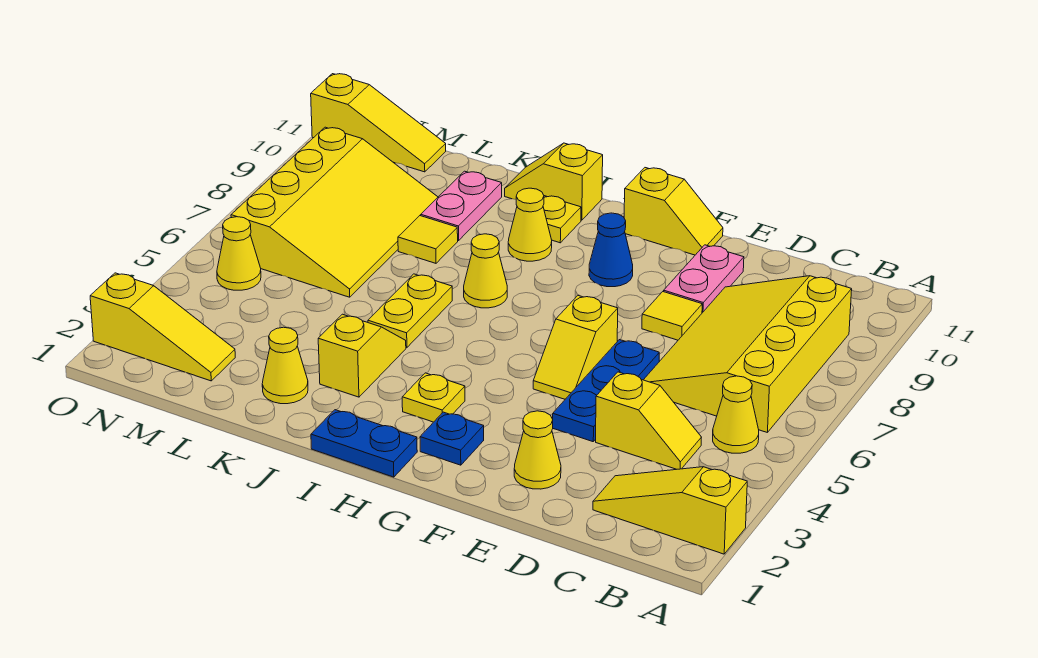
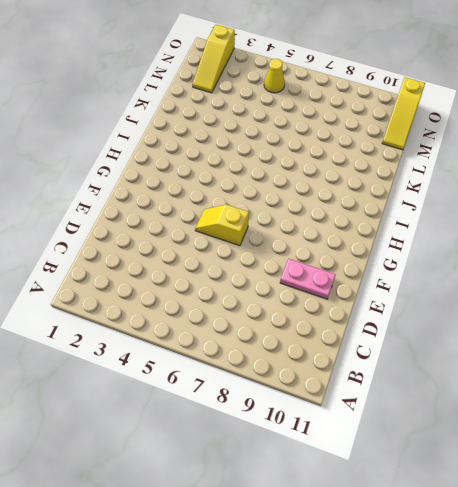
none -> yellow slope A2:C2 level 1 top A
none -> yellow cone B5 level 1
none -> yellow slope B6:D9 level 1 top B

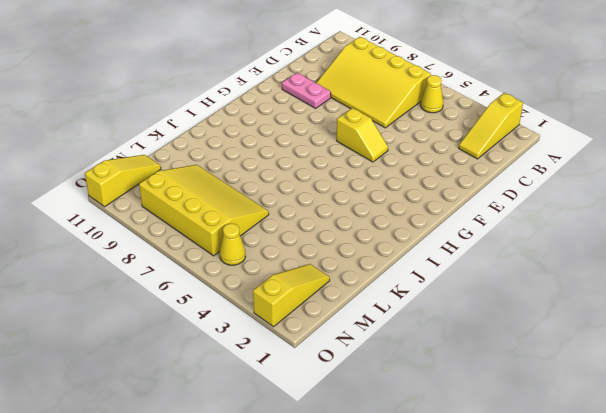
none -> yellow slope C4:D4 level 1 top D
none -> yellow cone E2 level 1
none -> blue plate E4:E6 level 1

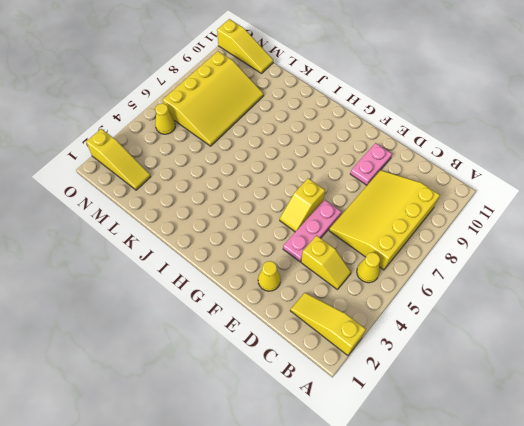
pink plate E4:E6 level 1 -> blue plate E4:E6 level 1
none -> yellow tile E8 level 1
none -> yellow slope F11:G11 level 1 top G
none -> blue plate G2 level 1

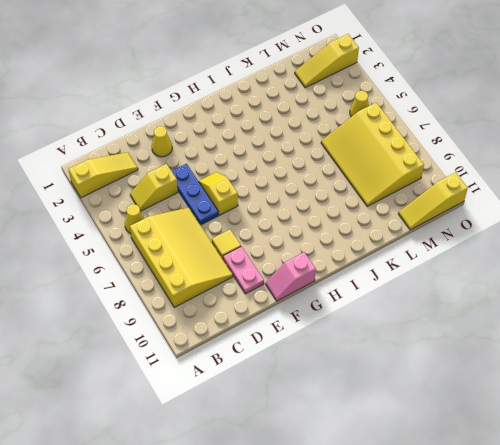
pink slope F11:G11 level 1 top G -> yellow slope F11:G11 level 1 top G
none -> blue plate G2 level 1
none -> blue cone G9 level 1
none -> blue plate H1:I1 level 1

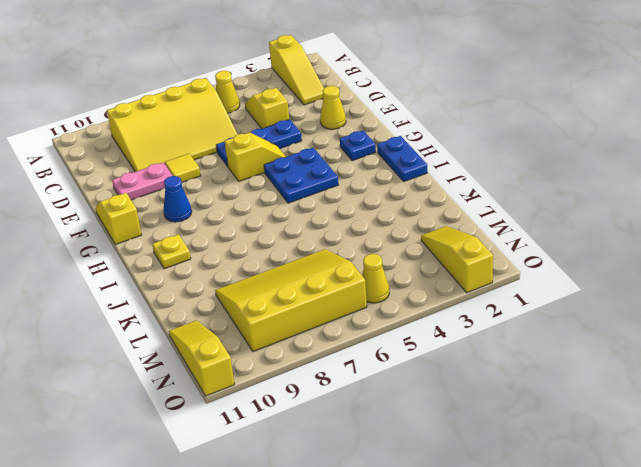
blue plate G4:H5 level 1 -> none
none -> yellow plate H3 level 1
none -> yellow cone I7 level 1
none -> yellow cone I9 level 1

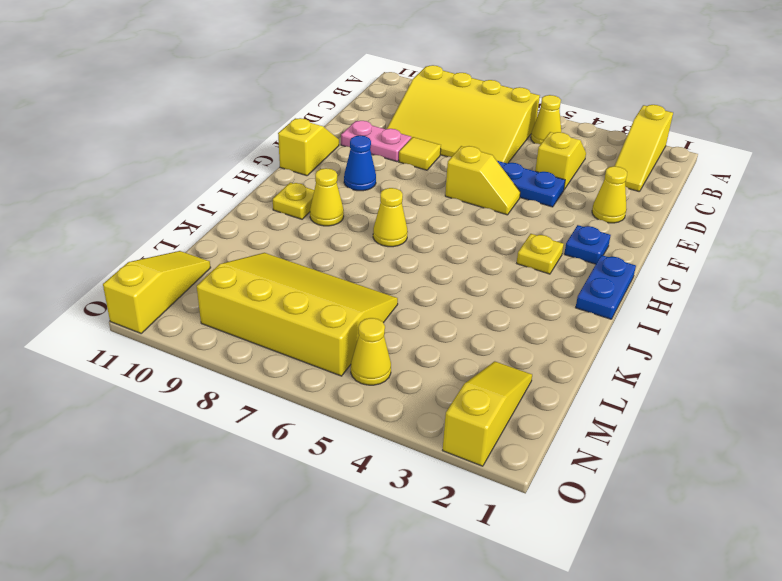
none -> yellow slope I11:J11 level 1 top I
none -> yellow slope J3:J4 level 1 top 3
none -> yellow plate J5:J6 level 1

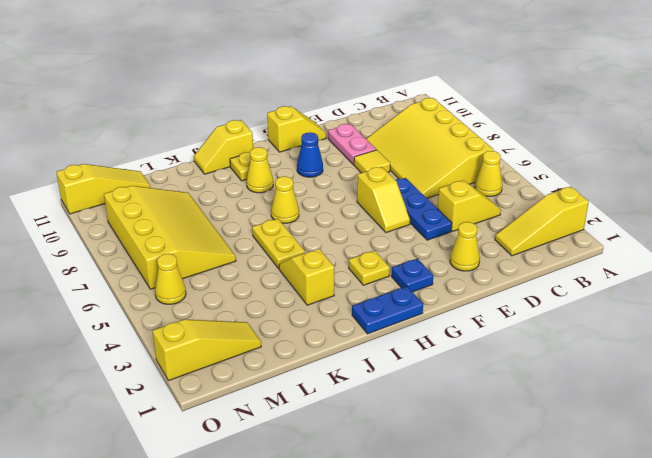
none -> yellow cone K2 level 1
none -> yellow tile K8 level 1
none -> pink plate K9:K10 level 1

